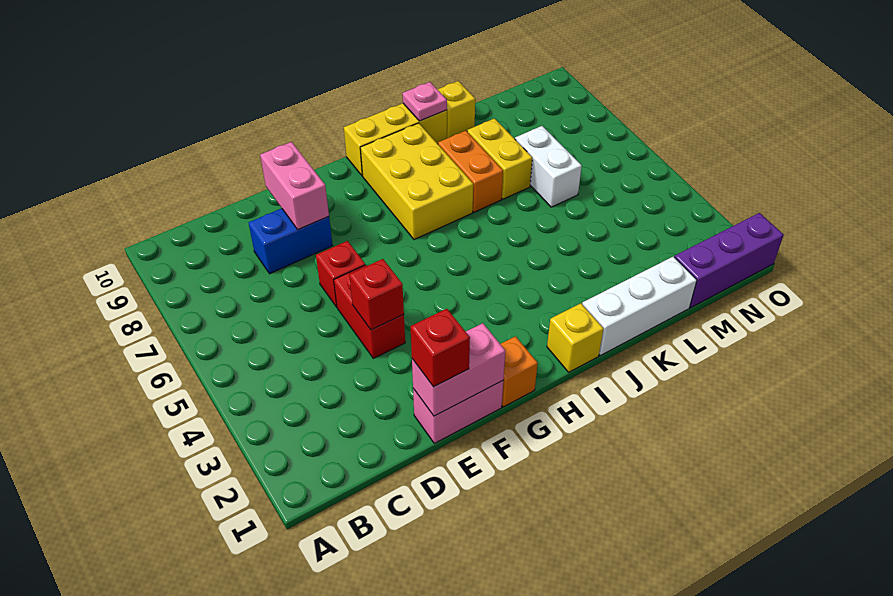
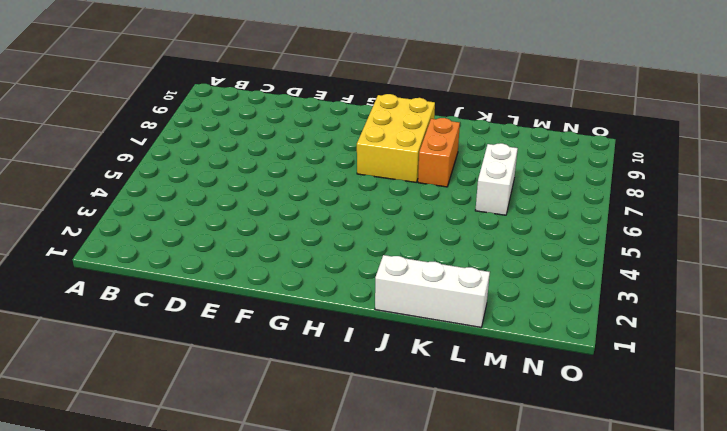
none -> blue brick D8:E8 level 1
none -> pink brick E1:F1 level 1
none -> red brick E4:E5 level 1

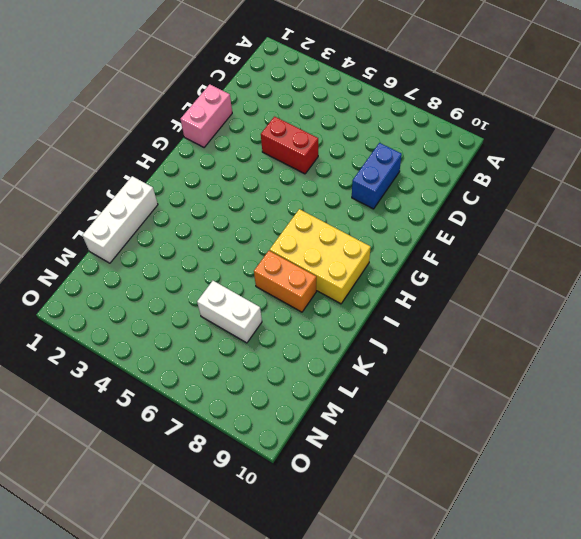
none -> red brick E6 level 1
none -> orange brick G1 level 1
none -> yellow brick H10:J10 level 1

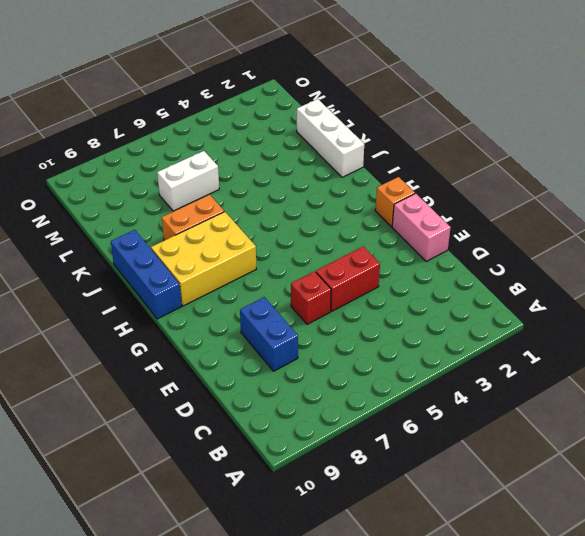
blue brick H10:J10 level 1 -> yellow brick H10:J10 level 1
none -> yellow brick I1 level 1
none -> yellow brick K7:K8 level 1
none -> yellow brick K10 level 1

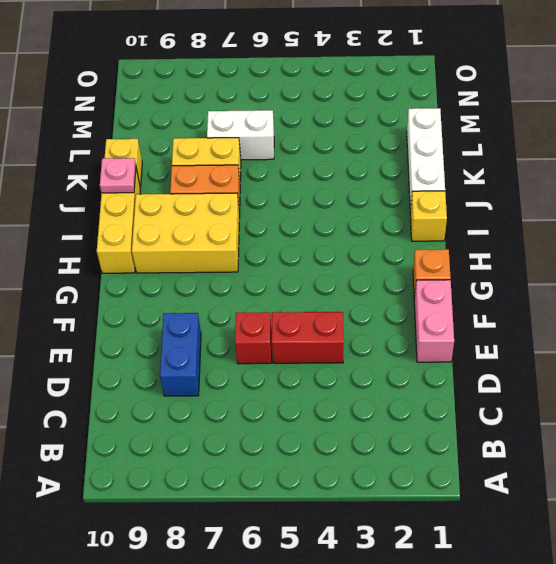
none -> purple brick M1:O1 level 1
none -> pink brick E1:F1 level 2
none -> red brick E4 level 2

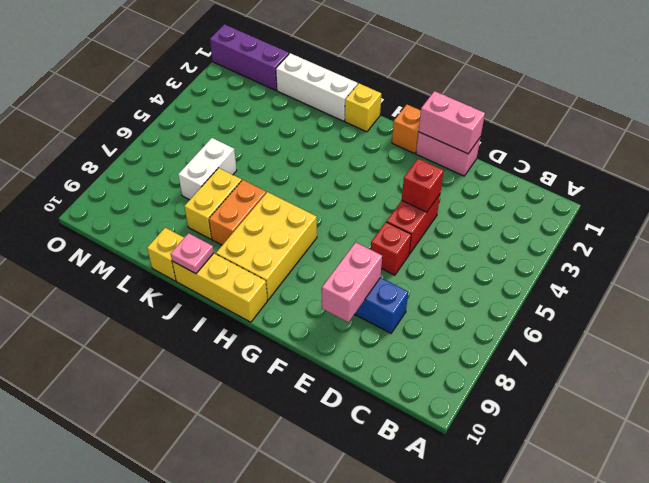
none -> red brick E1 level 3

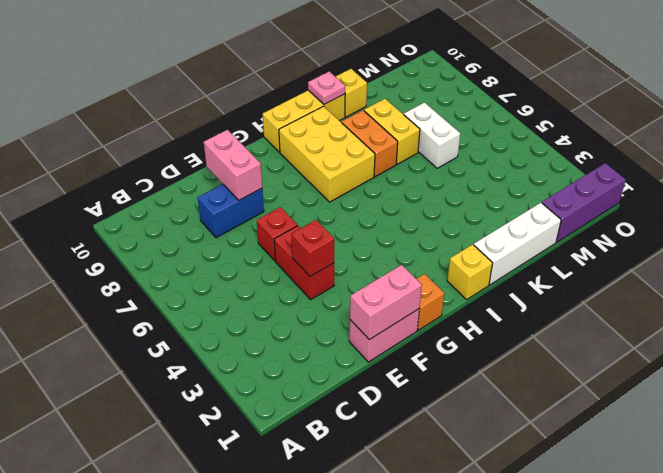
none -> red brick E1 level 3

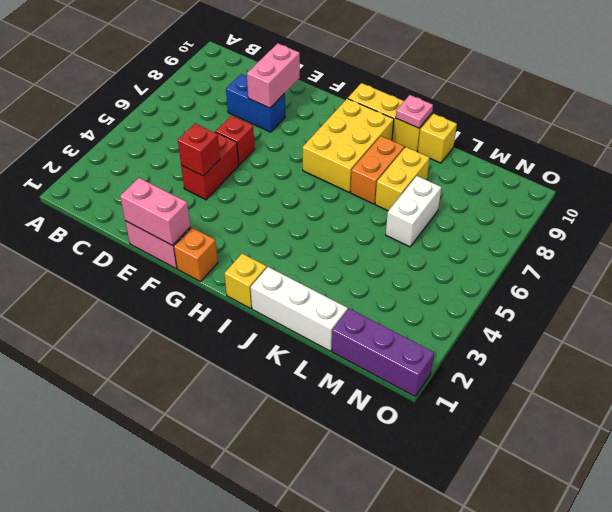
none -> red brick E1 level 3

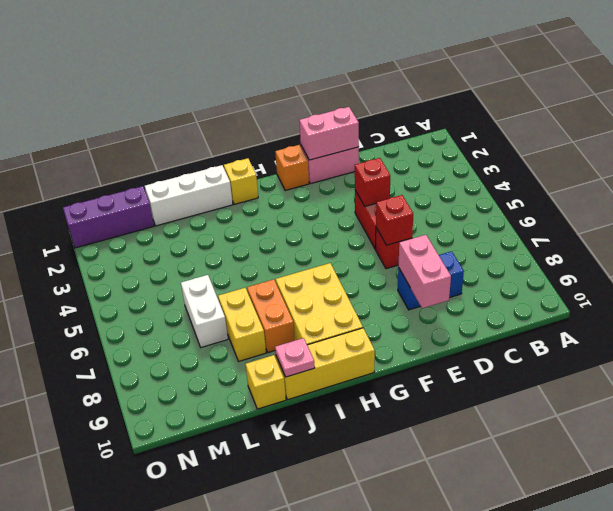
red brick E6 level 2 -> red brick E1 level 3

